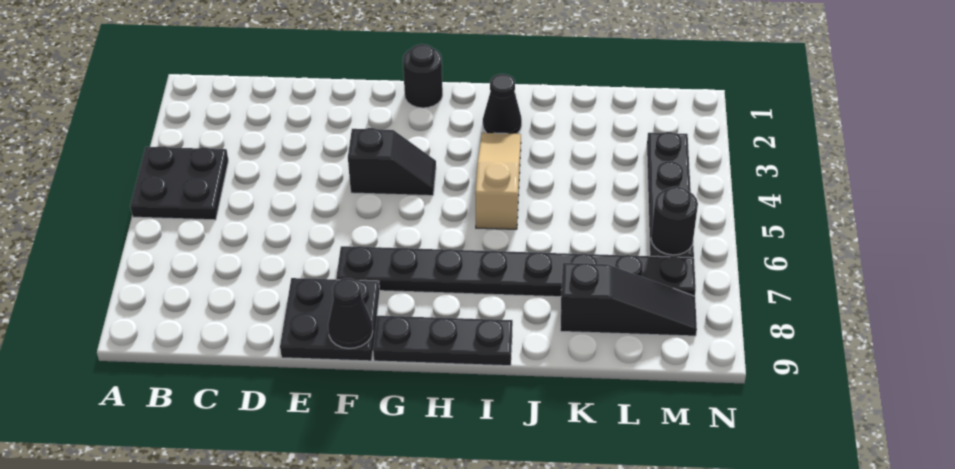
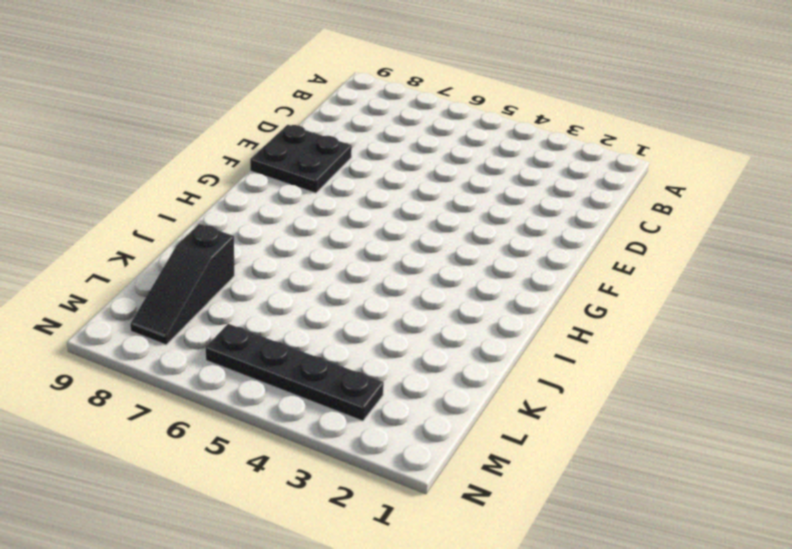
none -> black plate A4:B5 level 1
none -> black slope F4:G4 level 1 top F
none -> black plate F7:M7 level 1

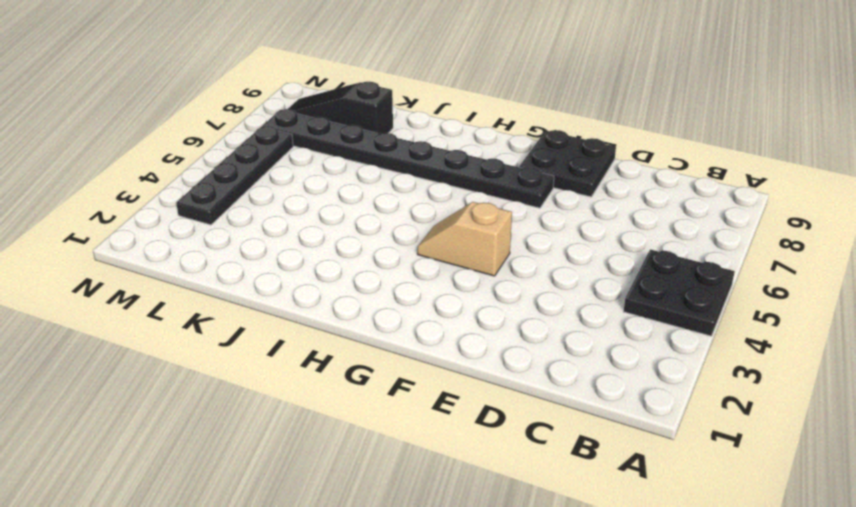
tan slope F4:G4 level 1 top F -> black slope F4:G4 level 1 top F
none -> black round brick G1 level 1
none -> black plate G9:I9 level 1
none -> black cone I2 level 1

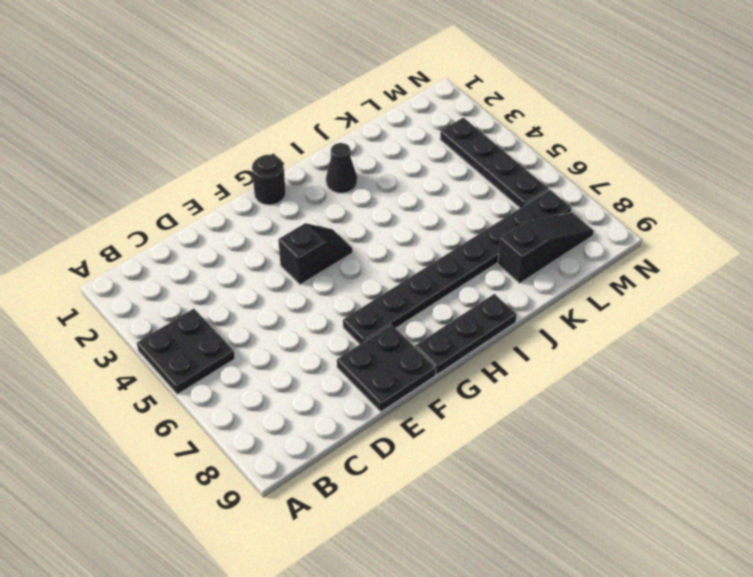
none -> tan slope I3:I5 level 1 top 5
none -> black cone F9 level 2
none -> black round brick M6 level 2

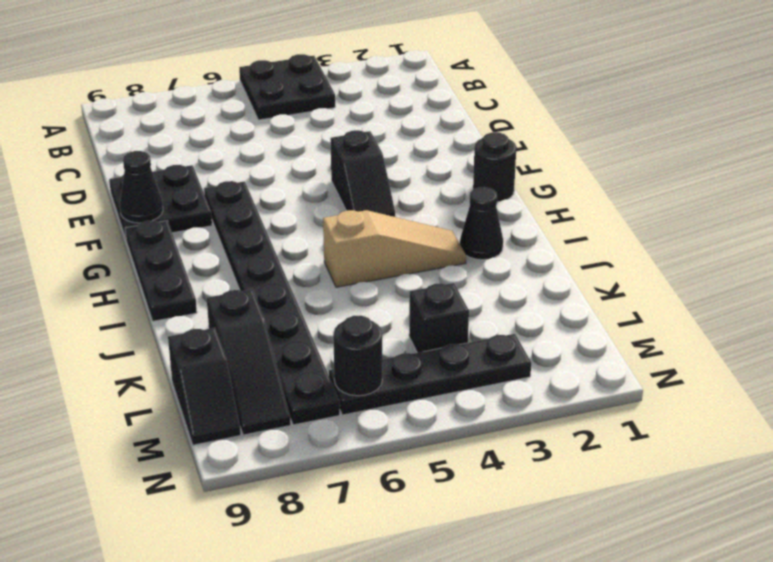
black brick L4 level 1 -> none
black slope L9:M9 level 1 top L -> none

